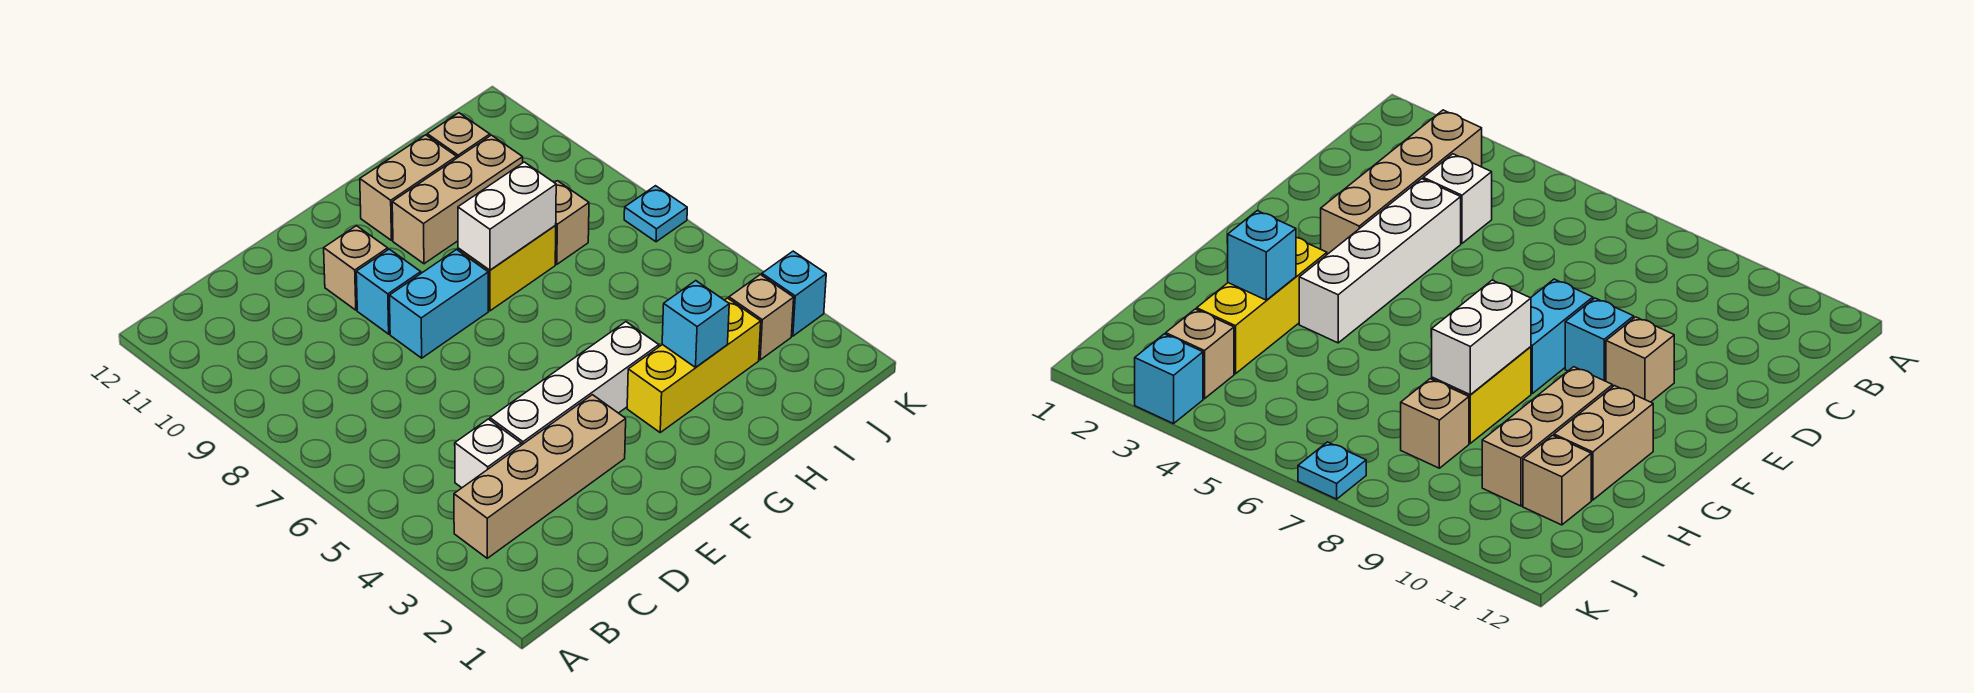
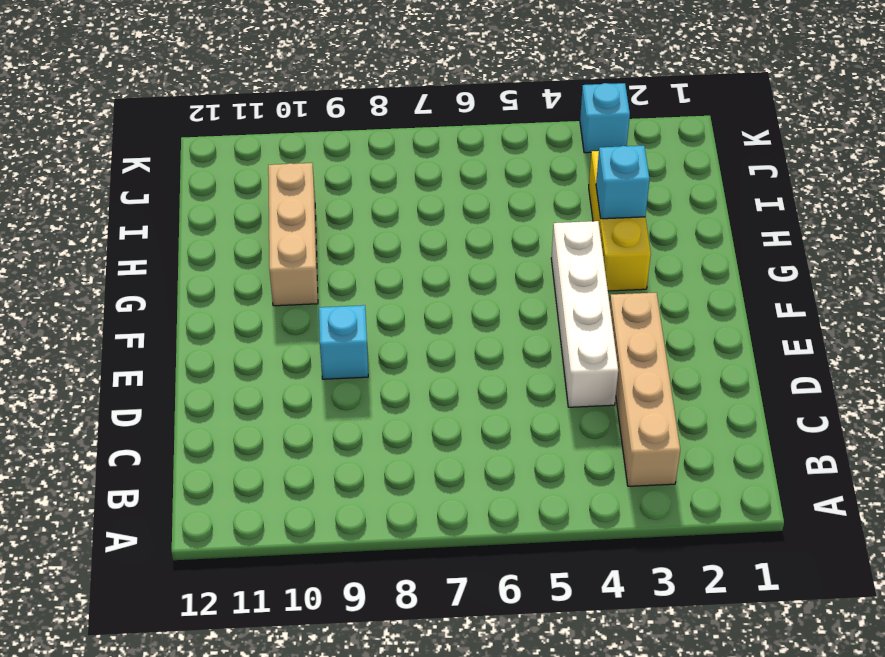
none -> white brick C4 level 1
none -> cyan brick E8:F8 level 1
none -> tan brick E10 level 1

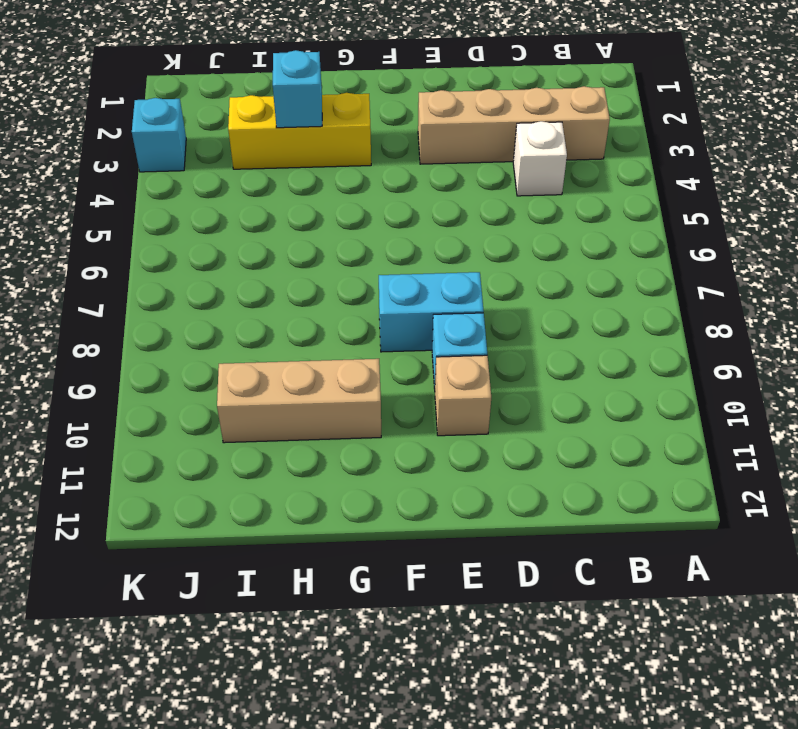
none -> white brick D4:G4 level 1
none -> yellow brick G8:H8 level 1
none -> tan brick G11:H11 level 1

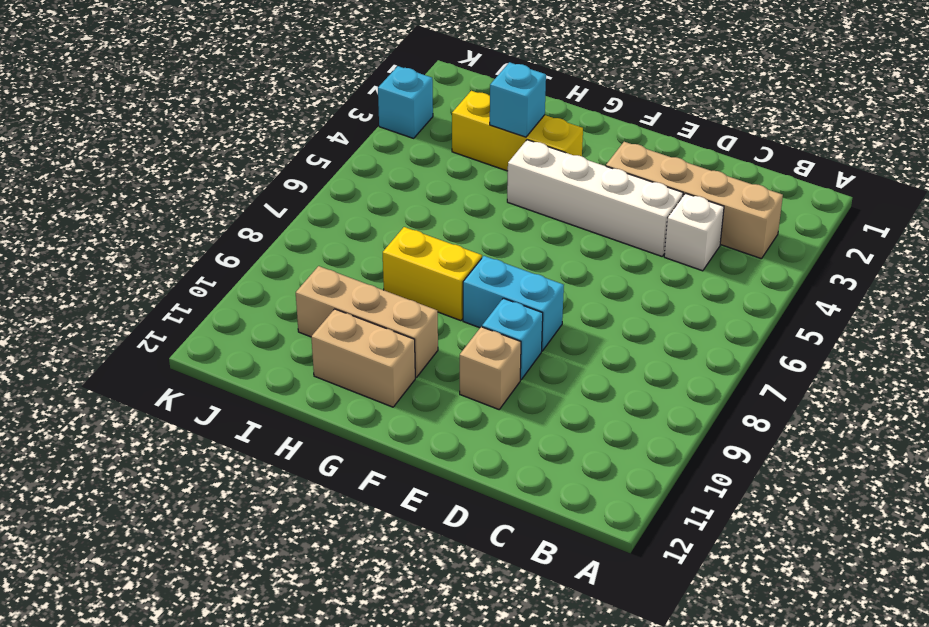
none -> tan brick I8 level 1
none -> tan brick I11 level 1
none -> tan brick J3 level 1

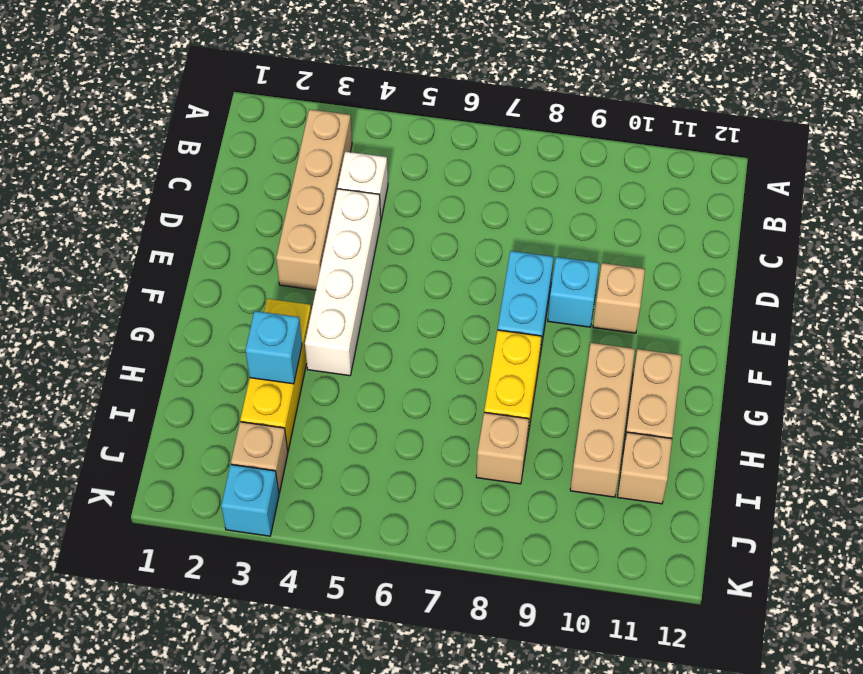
none -> cyan plate K7 level 1
none -> white brick G8:H8 level 2

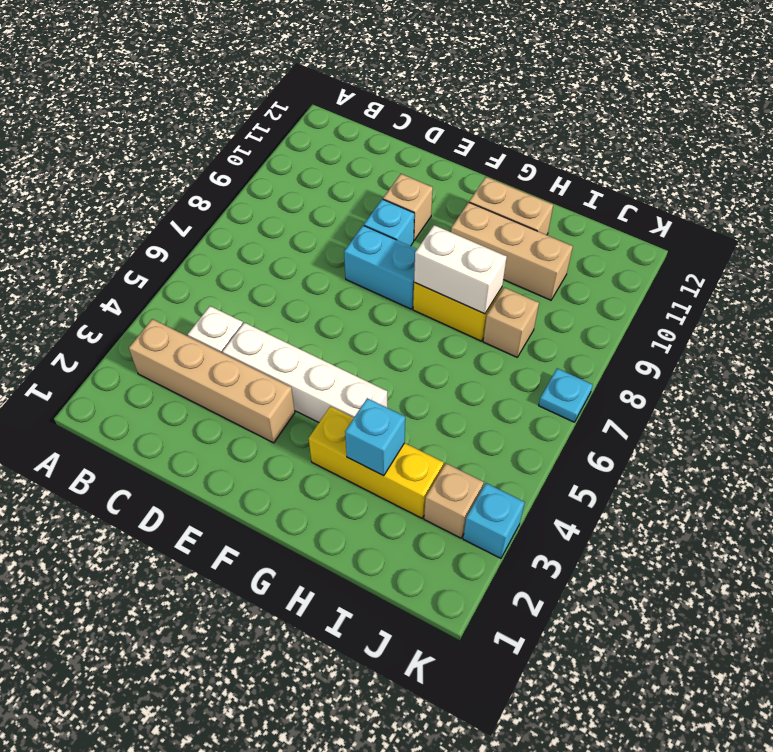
none -> tan brick I11 level 1

